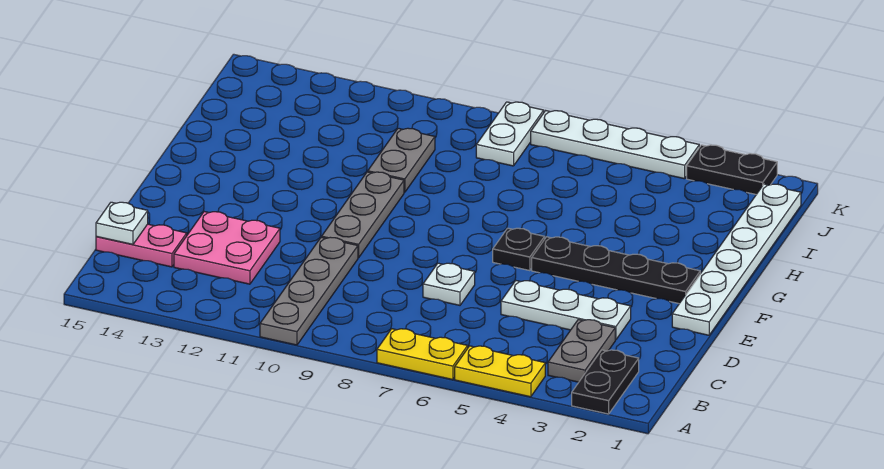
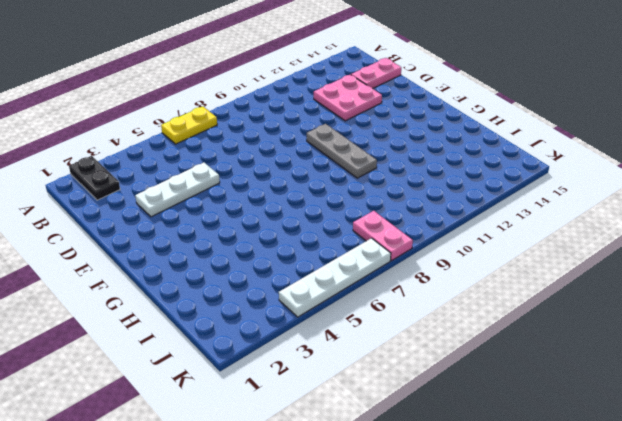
pink plate J8:K8 level 1 -> white plate J8:K8 level 1
none -> yellow plate A4:A5 level 1
none -> grey plate A10:D10 level 1
none -> grey plate B3:C3 level 1

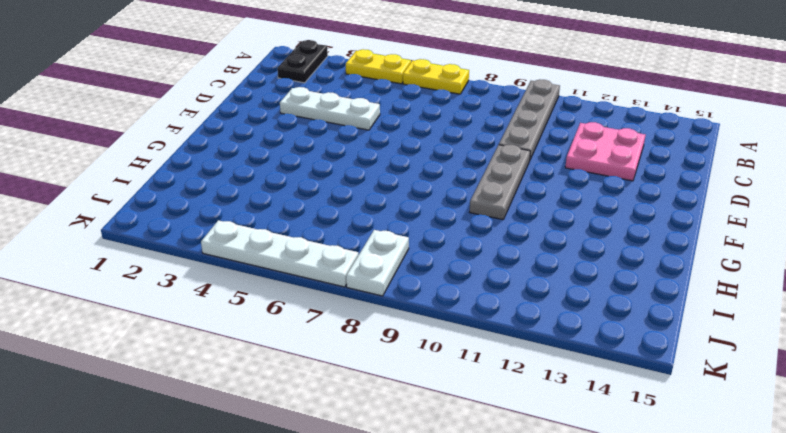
none -> grey plate B3:C3 level 1
none -> pink plate C14:C15 level 1
none -> white plate D7 level 1

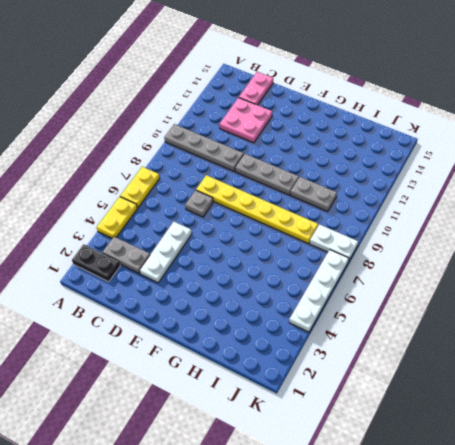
grey plate D7 level 1 -> white plate D7 level 1
yellow plate D8:I8 level 1 -> none
none -> white plate E1:J1 level 1
none -> black plate F2:F5 level 1
none -> black plate F6 level 1

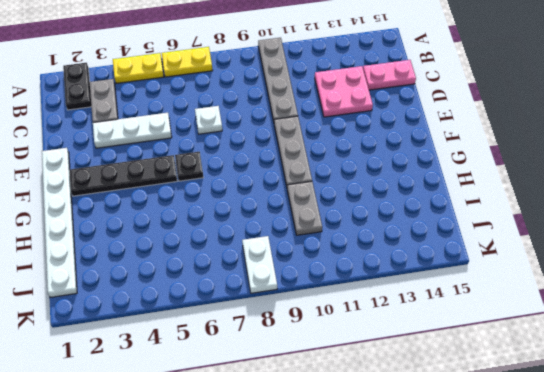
none -> black plate K2:K3 level 1
none -> white plate K4:K7 level 1
none -> white plate C15 level 2

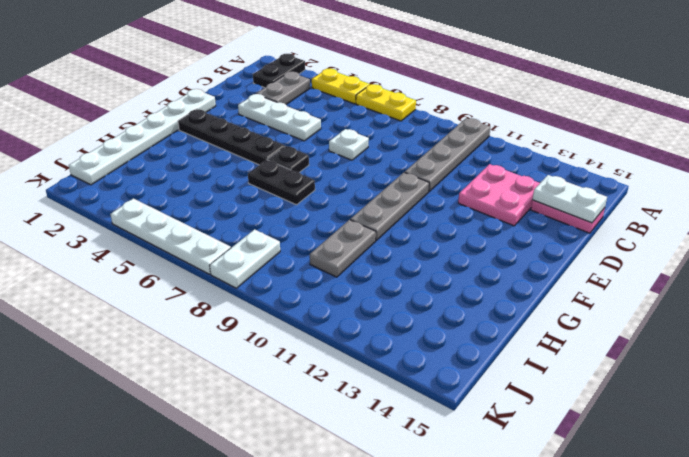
white plate C14:C15 level 2 -> white plate C15 level 2
black plate G6:G7 level 1 -> black plate K2:K3 level 1

